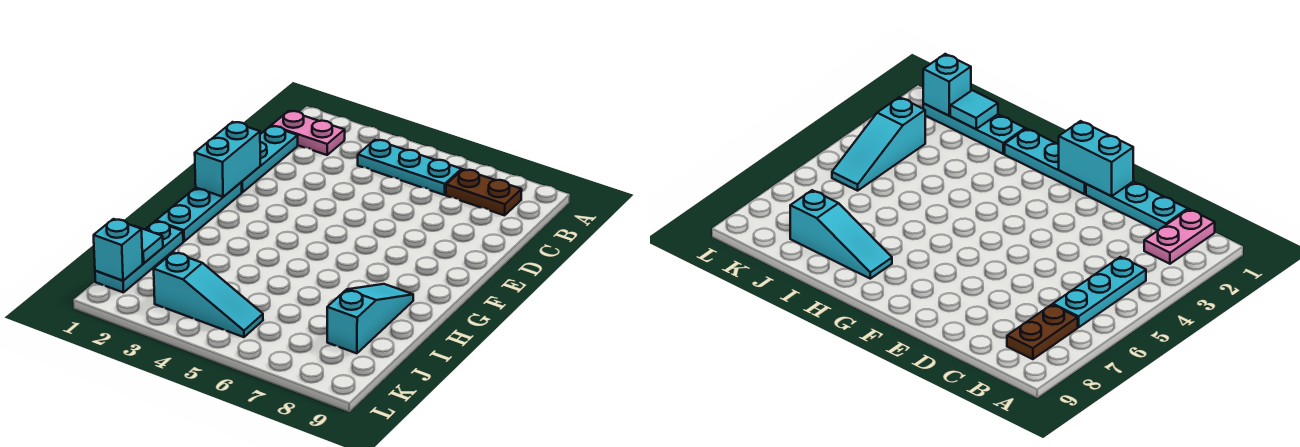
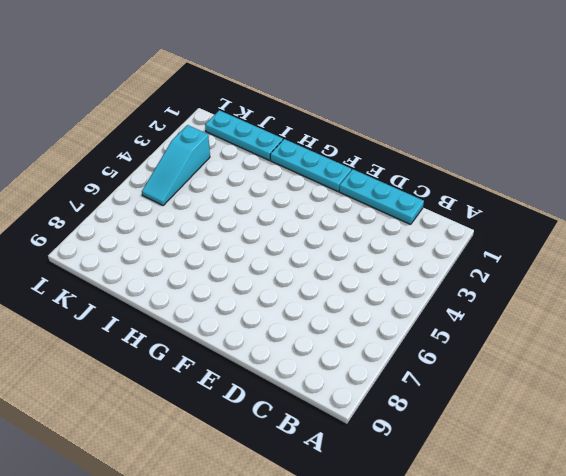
none -> pink plate B1:B2 level 1
none -> cyan plate B4:B6 level 1

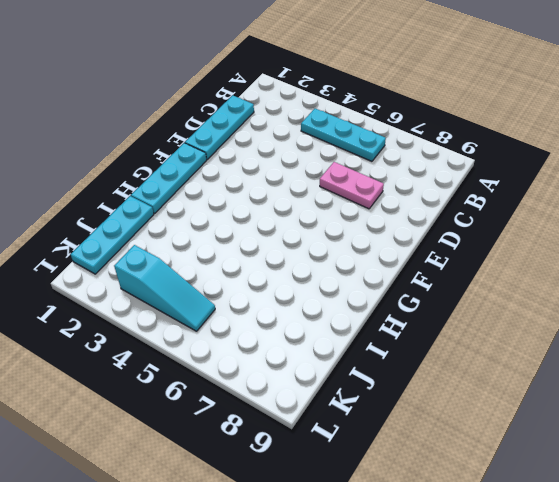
pink plate D6:D7 level 1 -> pink plate B1:B2 level 1
none -> brown plate B7:B8 level 1
none -> cyan slope H8:J8 level 1 top J

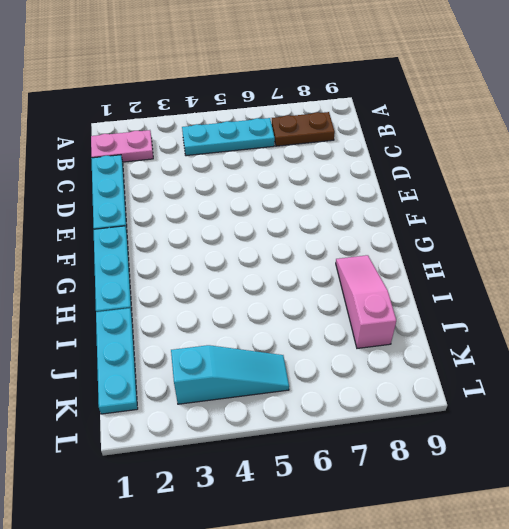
pink slope H8:J8 level 1 top J -> cyan slope H8:J8 level 1 top J
none -> cyan brick E1:F1 level 2
none -> cyan tile J1 level 2

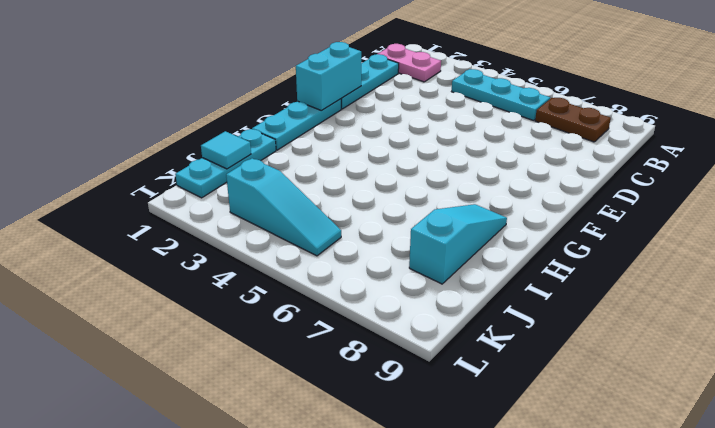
none -> cyan brick K1 level 2

